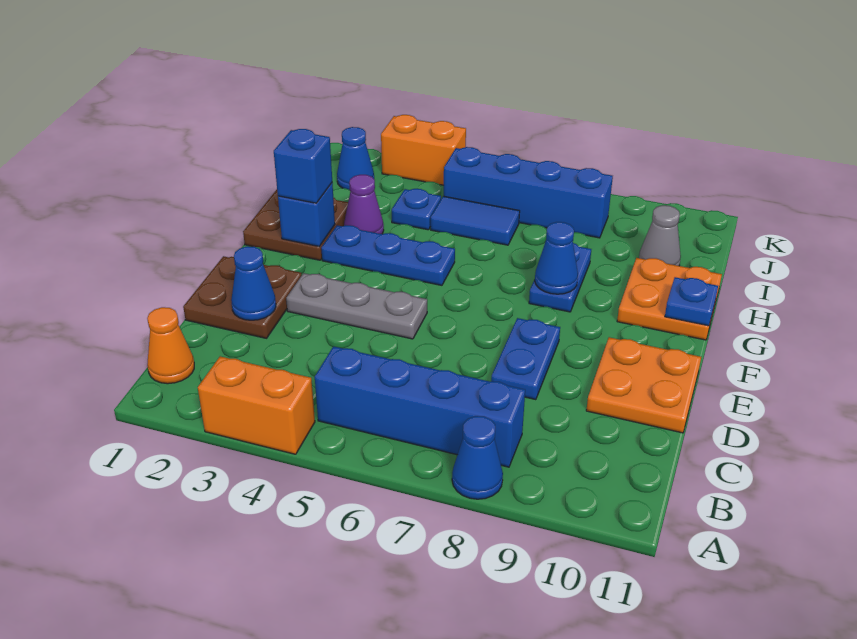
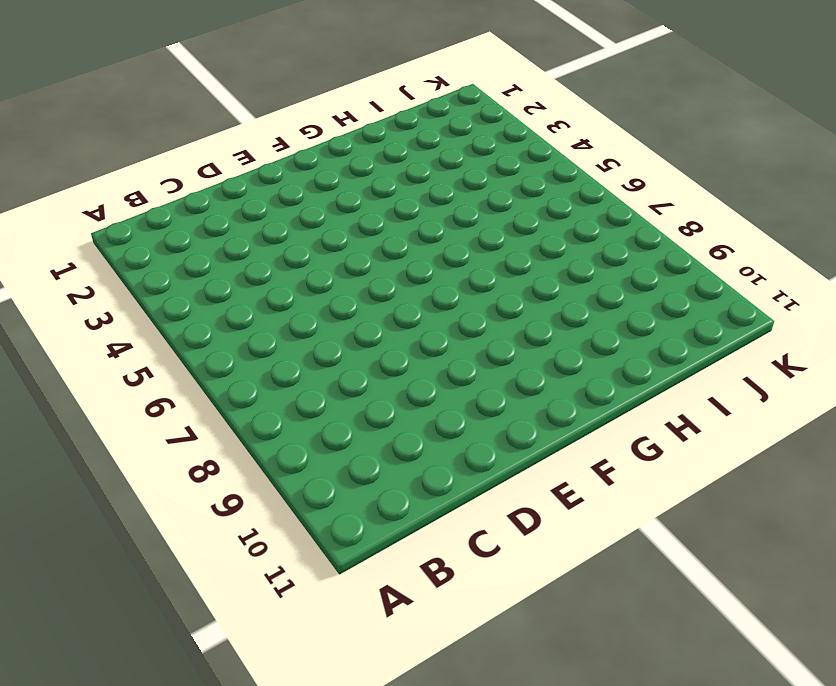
none -> orange brick A3:A4 level 1
none -> blue cone A8 level 1
none -> orange cone B1 level 1

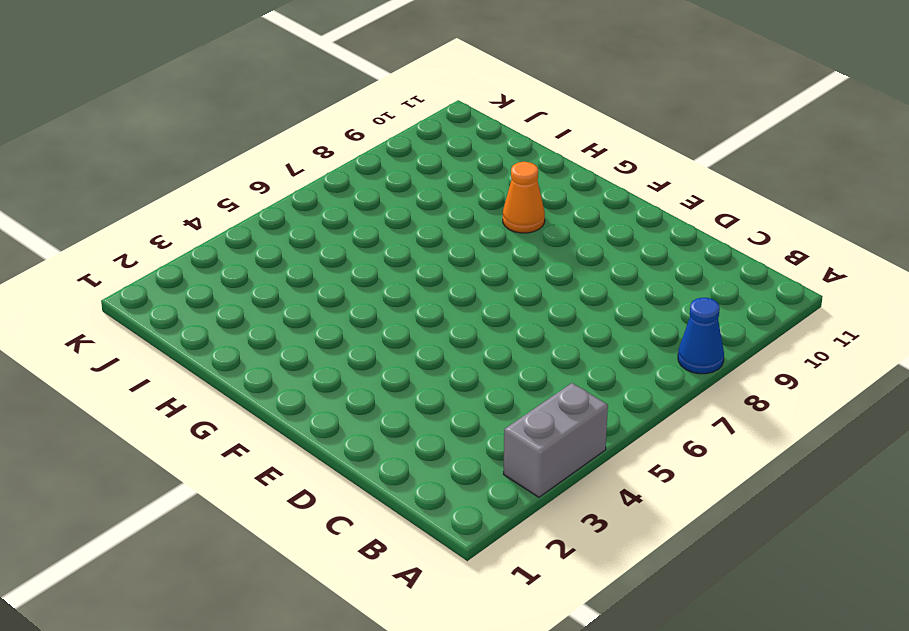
grey brick A3:A4 level 1 -> orange brick A3:A4 level 1
orange cone G9 level 1 -> orange cone B1 level 1
none -> blue brick B5:B8 level 1
none -> brown plate D1:E2 level 1
none -> blue plate D8:E8 level 1

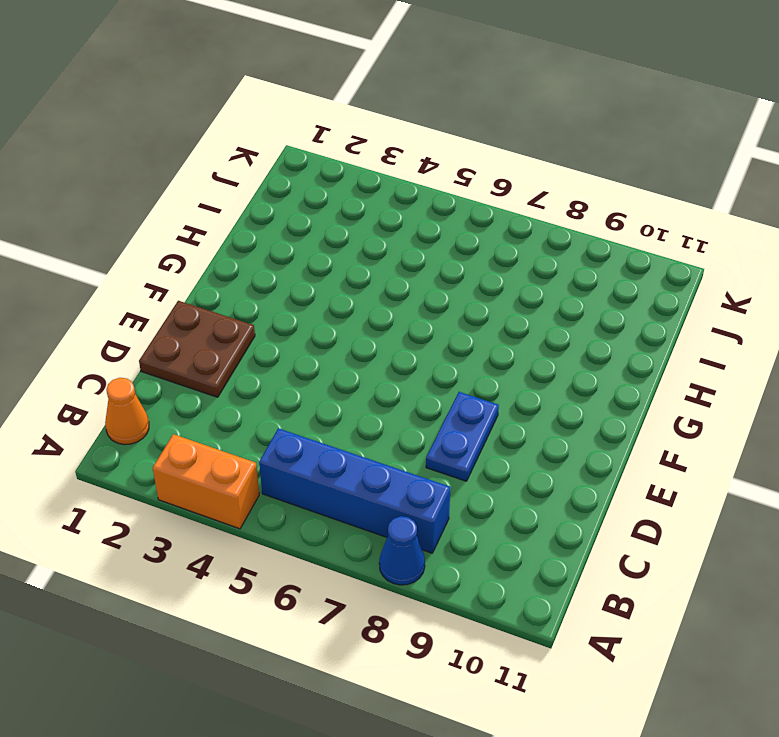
none -> orange plate D10:E11 level 1
none -> grey plate E3:E5 level 1
none -> brown plate G1:H2 level 1

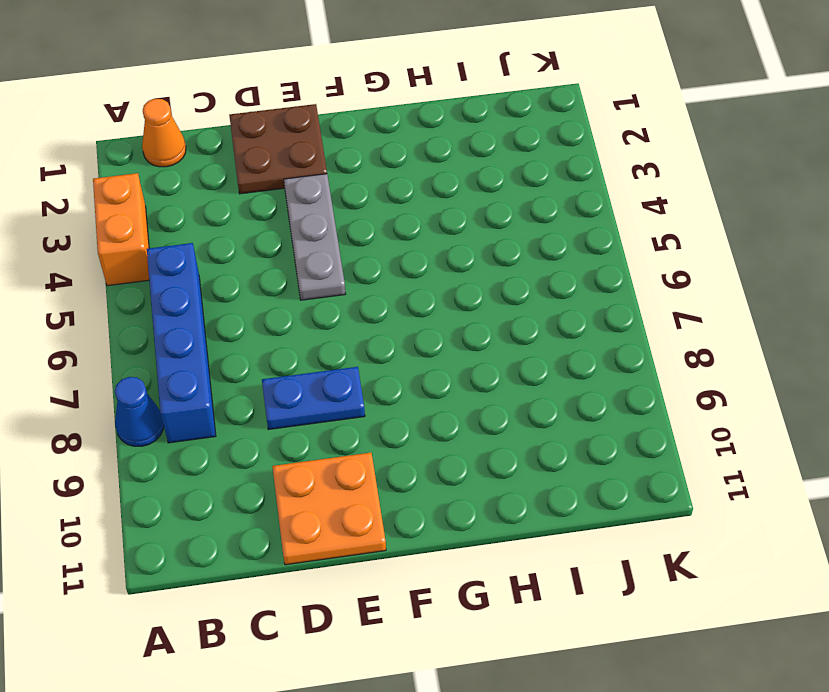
none -> brown plate G1:H2 level 1
none -> blue plate G3:G5 level 1
none -> blue plate G8:H8 level 1

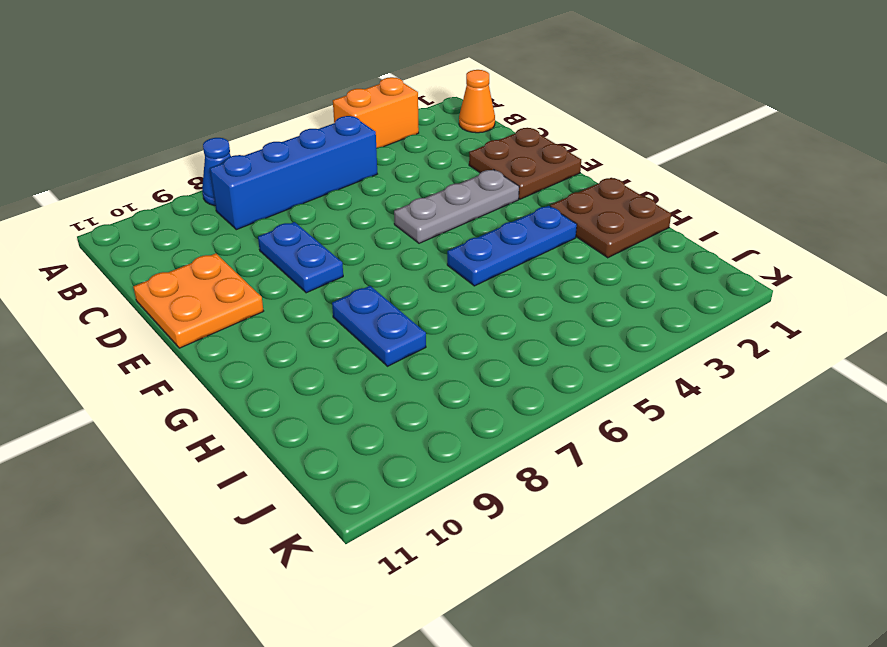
none -> orange plate G10:H11 level 1
none -> purple cone H3 level 1
none -> blue plate I4 level 1

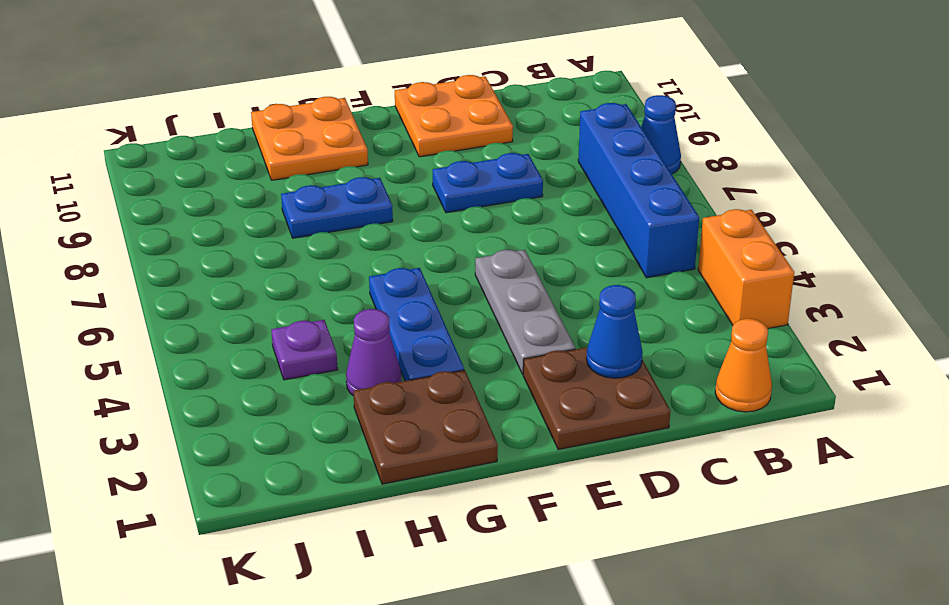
purple plate I4 level 1 -> blue plate I4 level 1
none -> blue tile I5:I6 level 1
none -> grey cone I10 level 1
none -> blue cone J2 level 1

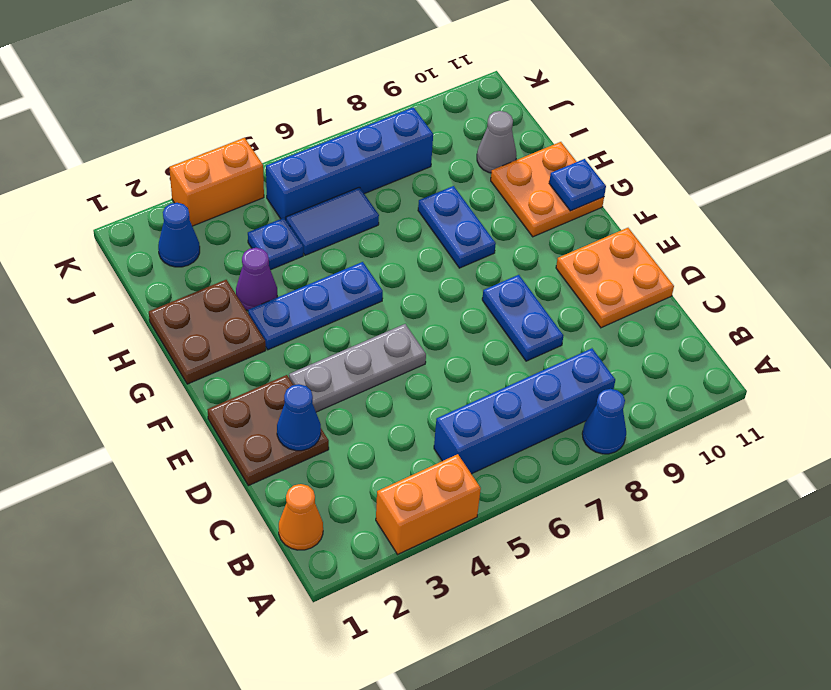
none -> blue brick G2 level 2
none -> blue cone G8 level 2
none -> blue brick G2 level 3

